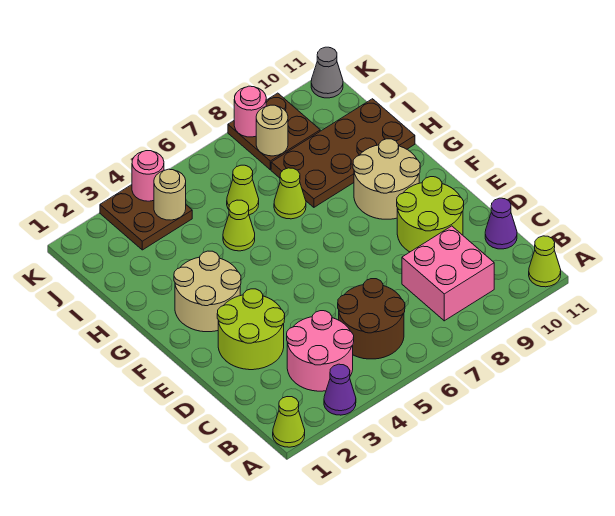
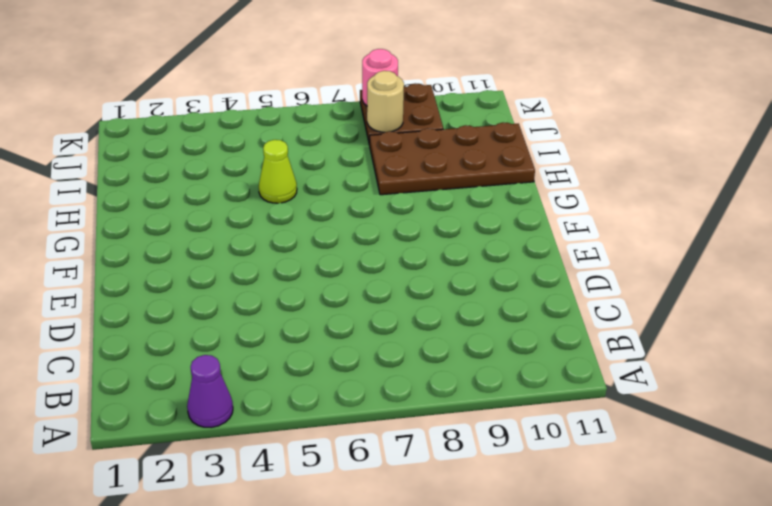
none -> lime cone A1 level 1
none -> lime cone A11 level 1
none -> pink round brick B3:C4 level 1

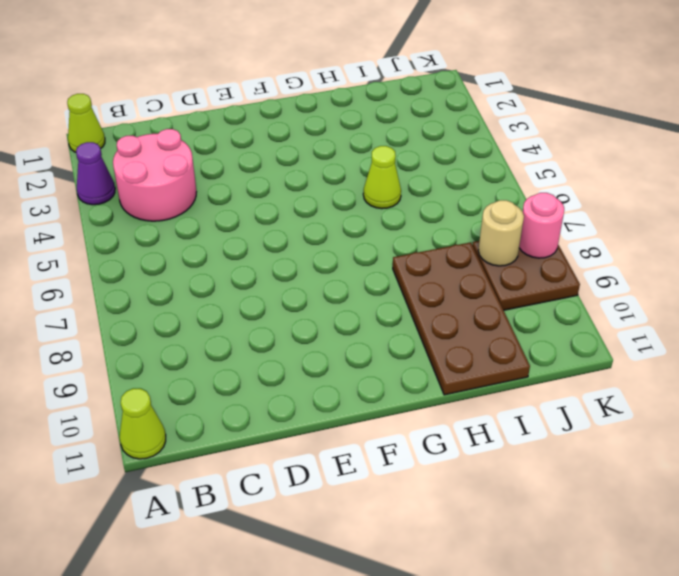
none -> brown round brick B5:C6 level 1
none -> pink brick B8:C9 level 1
none -> purple cone C11 level 1

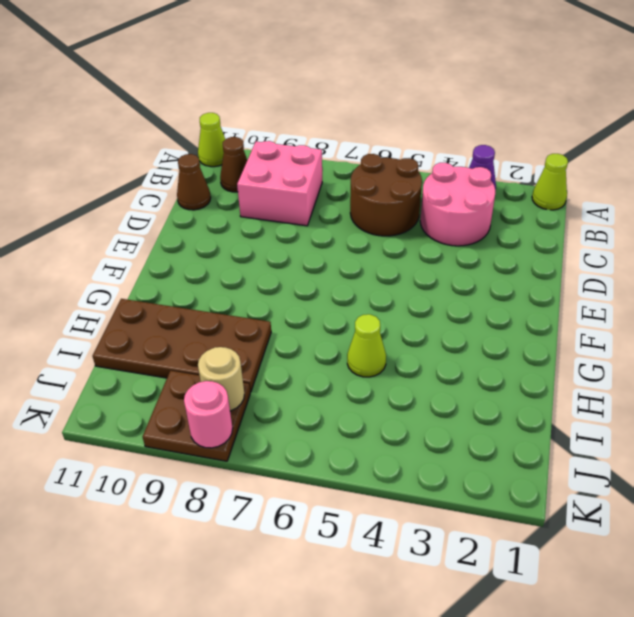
brown cone B10 level 1 -> none
brown cone C11 level 1 -> purple cone C11 level 1
none -> lime round brick D2:E3 level 1
none -> lime round brick D9:E10 level 1
none -> tan round brick F2:G3 level 1

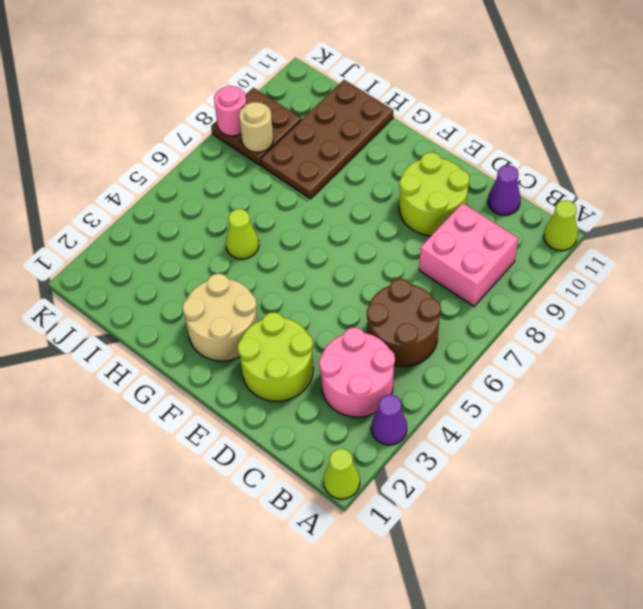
none -> tan round brick F9:G10 level 1
none -> lime cone H7 level 1
none -> lime cone I6 level 1

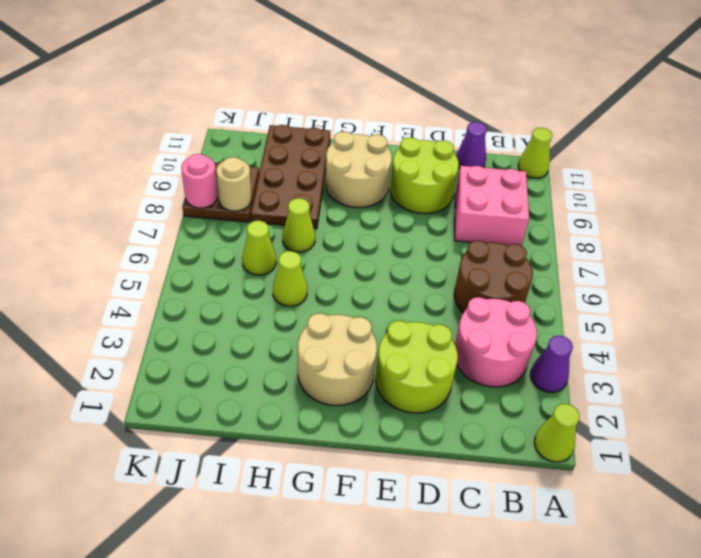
none -> brown plate J3:K4 level 1
none -> grey cone K11 level 1
none -> tan round brick J4 level 2

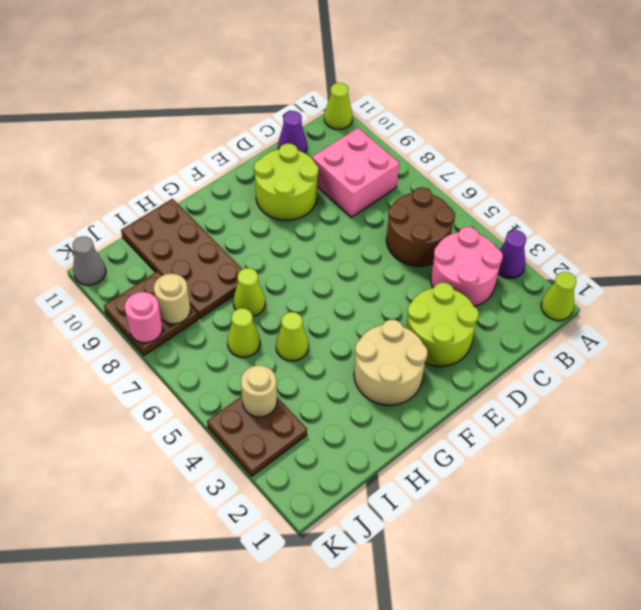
none -> tan round brick F9:G10 level 1
none -> pink round brick K4 level 2

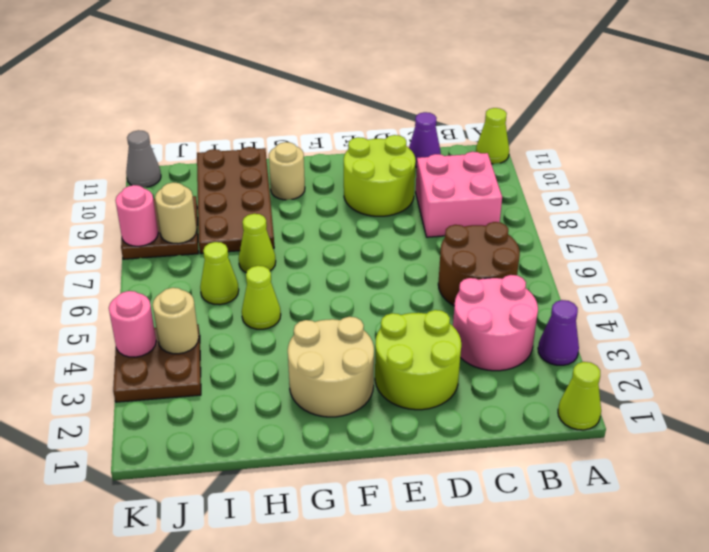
tan round brick G10 level 1 -> tan round brick F9:G10 level 1

